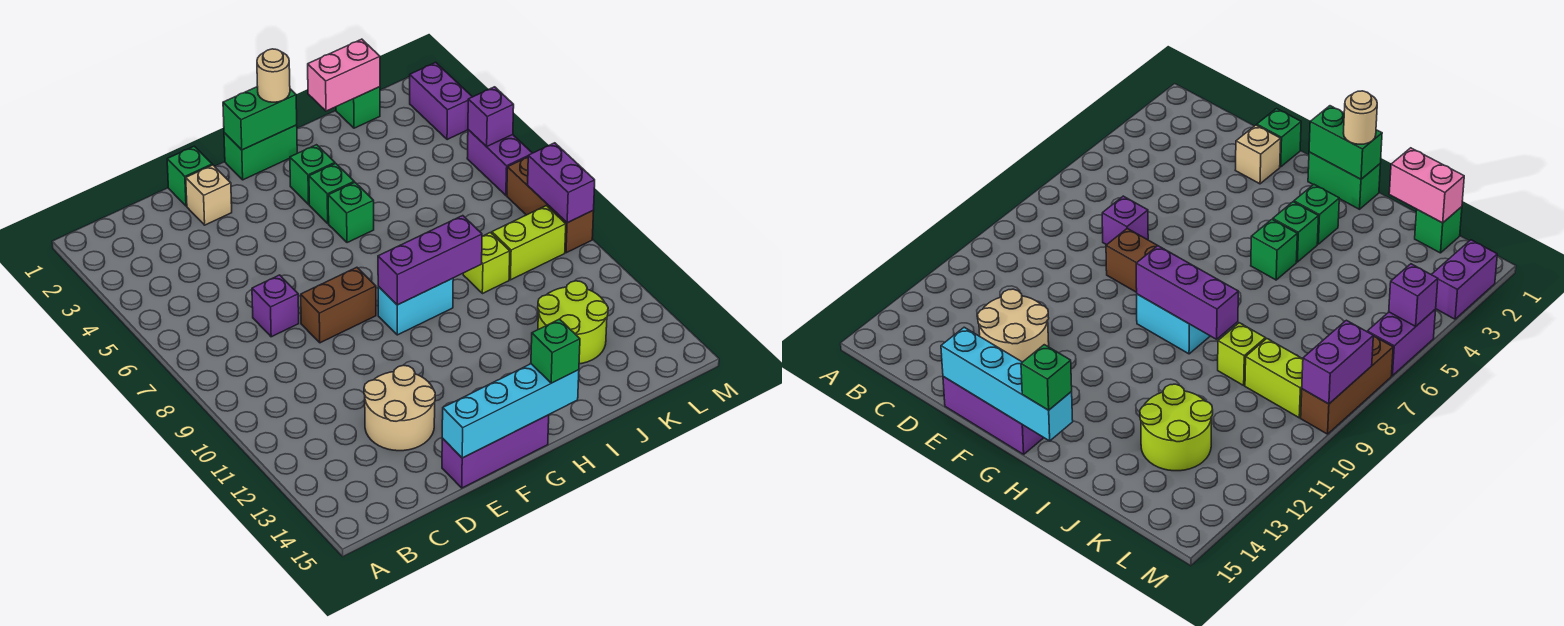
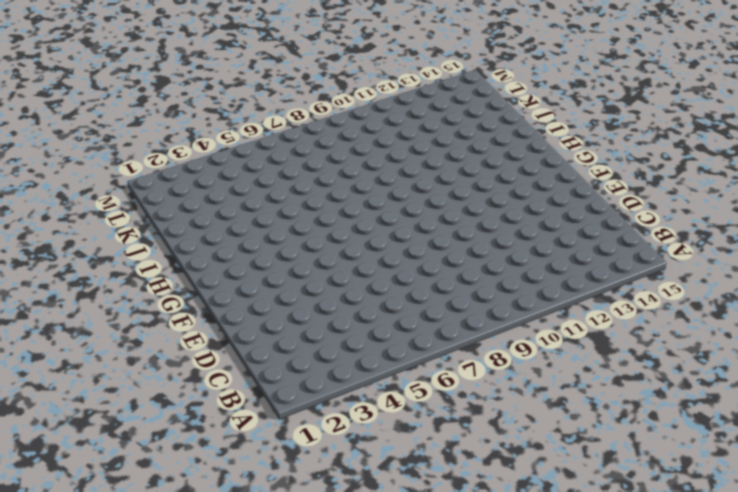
none -> purple brick D7 level 1
none -> tan round brick D12:E13 level 1
none -> green brick E1 level 1

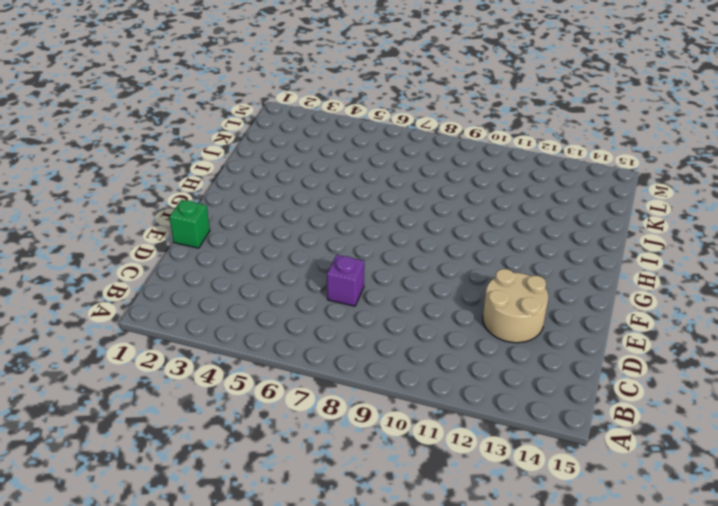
none -> tan brick E2 level 1
none -> brown brick E8:F8 level 1
none -> purple brick E15:G15 level 1

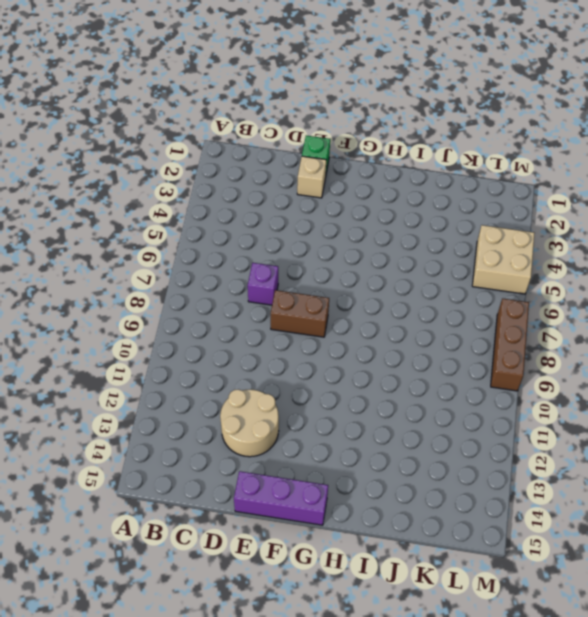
tan brick L4:M5 level 1 -> purple brick M5:M6 level 1
none -> green brick G1:H1 level 1
none -> cyan brick G9:H9 level 1
none -> green brick H3 level 1

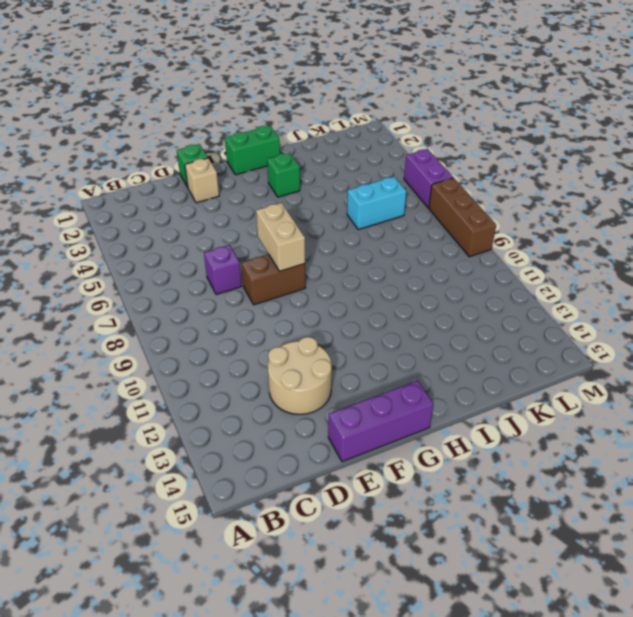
tan brick F7:F8 level 2 -> none
cyan brick J6:K6 level 1 -> cyan brick G9:H9 level 1
none -> green brick H4 level 1
none -> green brick H5 level 1
none -> lime brick J9 level 1

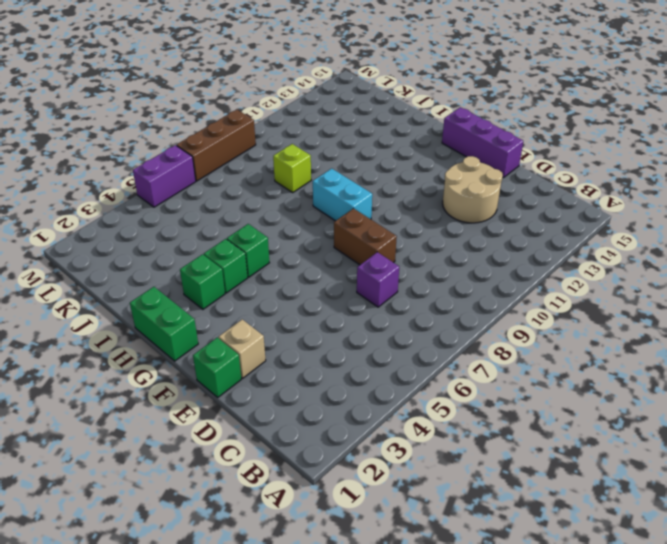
none -> lime round brick J12:K13 level 1
none -> green brick K1 level 1
none -> lime brick K9:L9 level 1

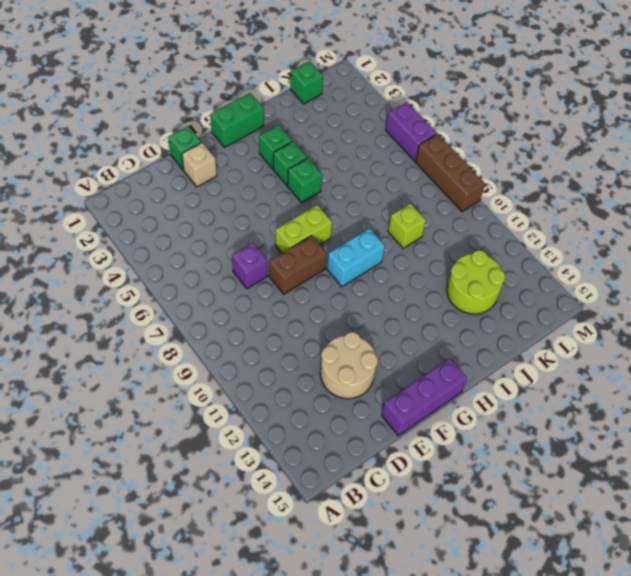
lime brick F7:G7 level 1 -> lime brick K9:L9 level 1
none -> purple brick M2:M3 level 1
none -> cyan brick E15:H15 level 2
none -> green brick G1:H1 level 2

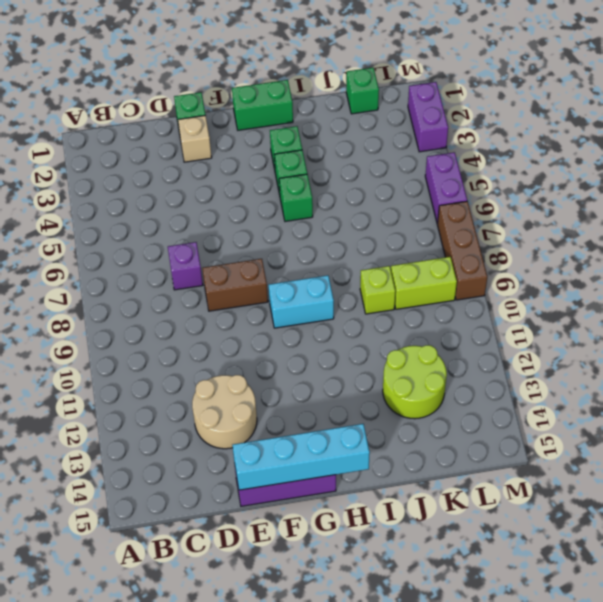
none -> green brick G1:H1 level 2
none -> purple brick G9:I9 level 2
none -> pink brick J1:K1 level 2

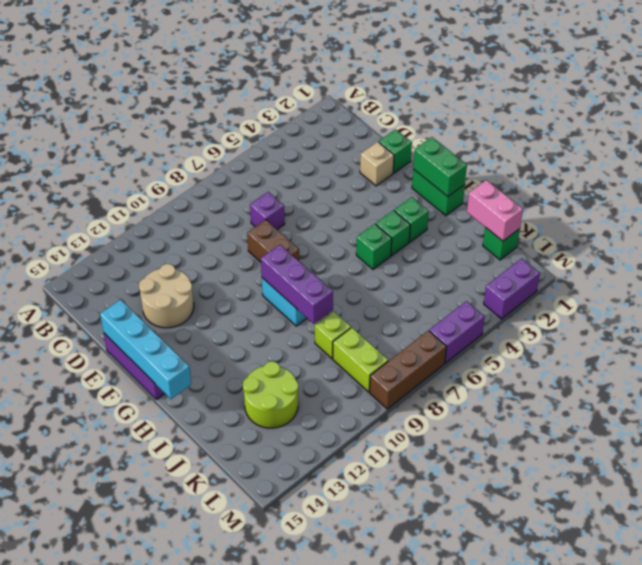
none -> purple brick M5 level 2
none -> purple brick M8:M9 level 2
none -> tan round brick H1 level 3

